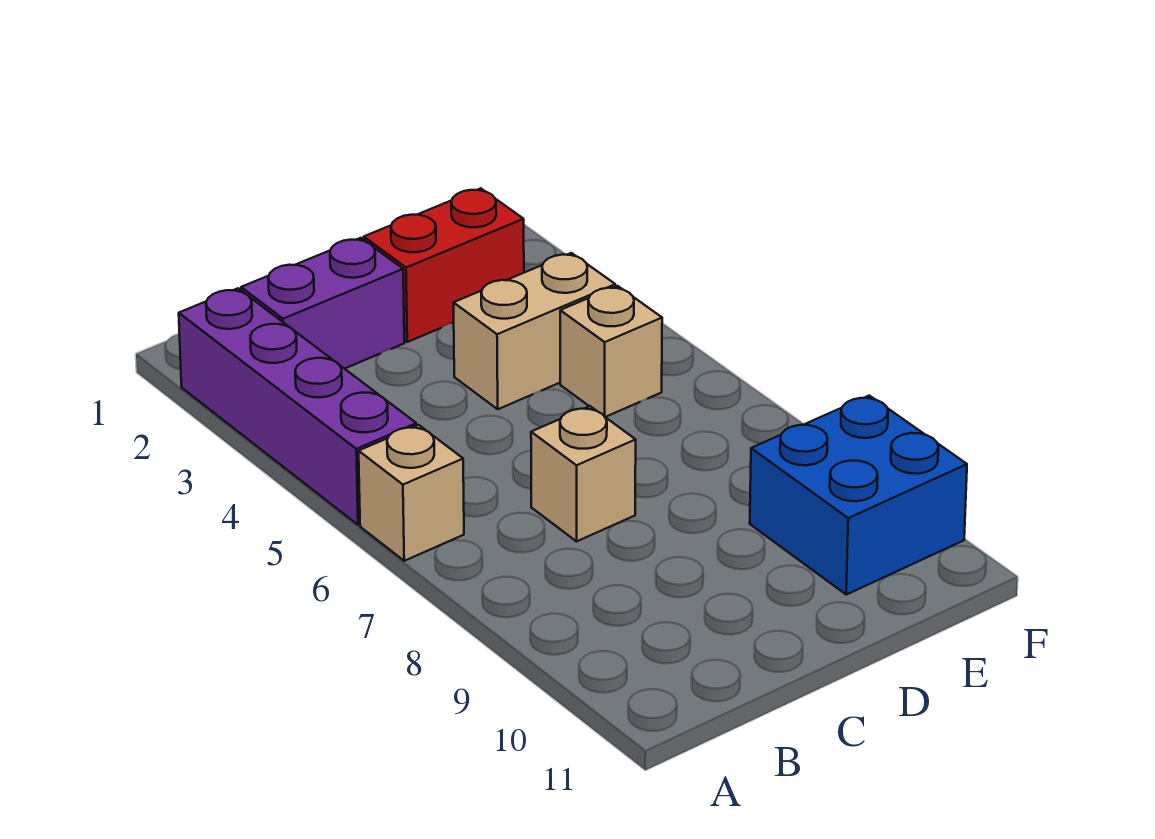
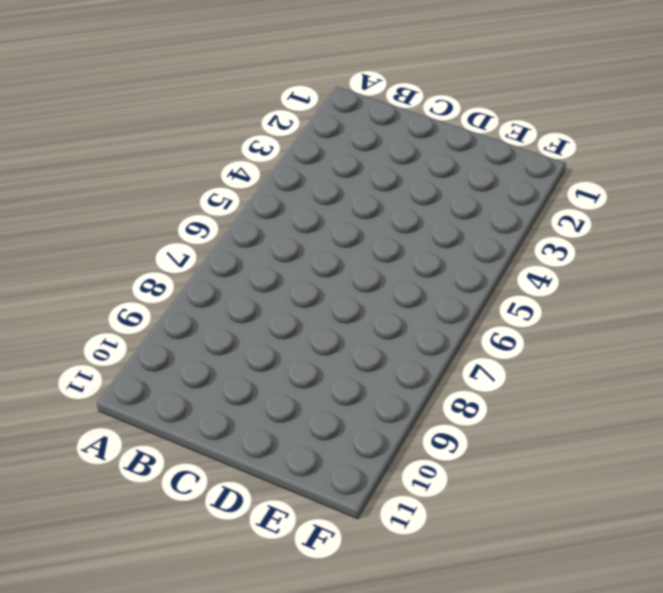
none -> purple brick A2:A5 level 1
none -> tan brick A6 level 1

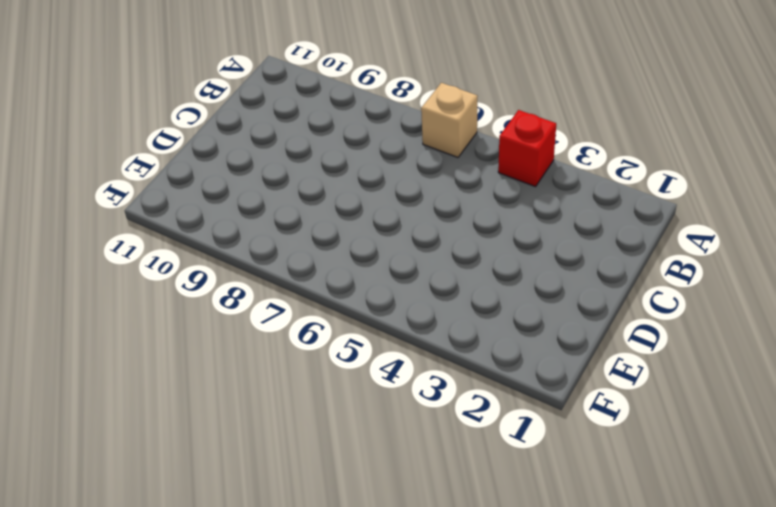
red brick A4 level 1 -> purple brick A2:A5 level 1
none -> purple brick B2:C2 level 1
none -> tan brick C7 level 1

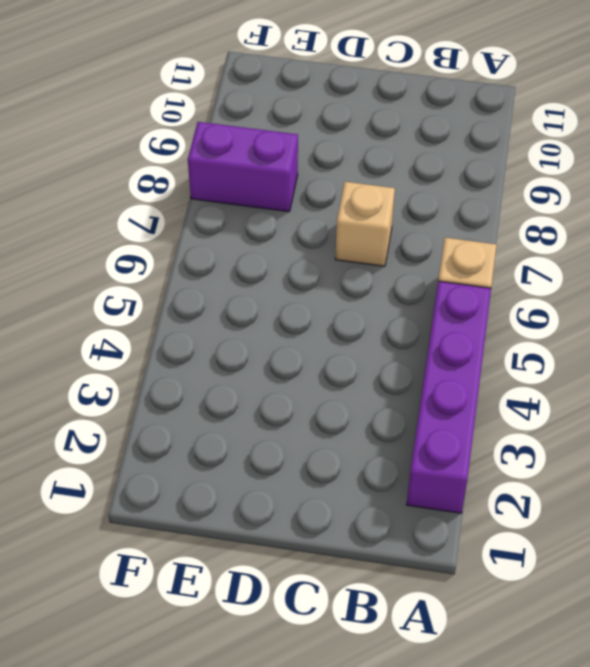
purple brick E8:F8 level 1 -> purple brick B2:C2 level 1
none -> red brick D2:E2 level 1
none -> tan brick D4:E4 level 1

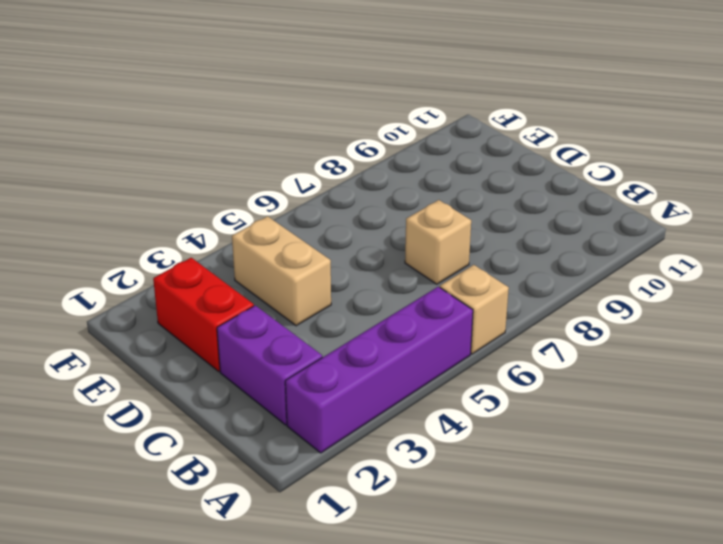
none -> tan brick E5 level 1
none -> blue brick E9:F10 level 1

